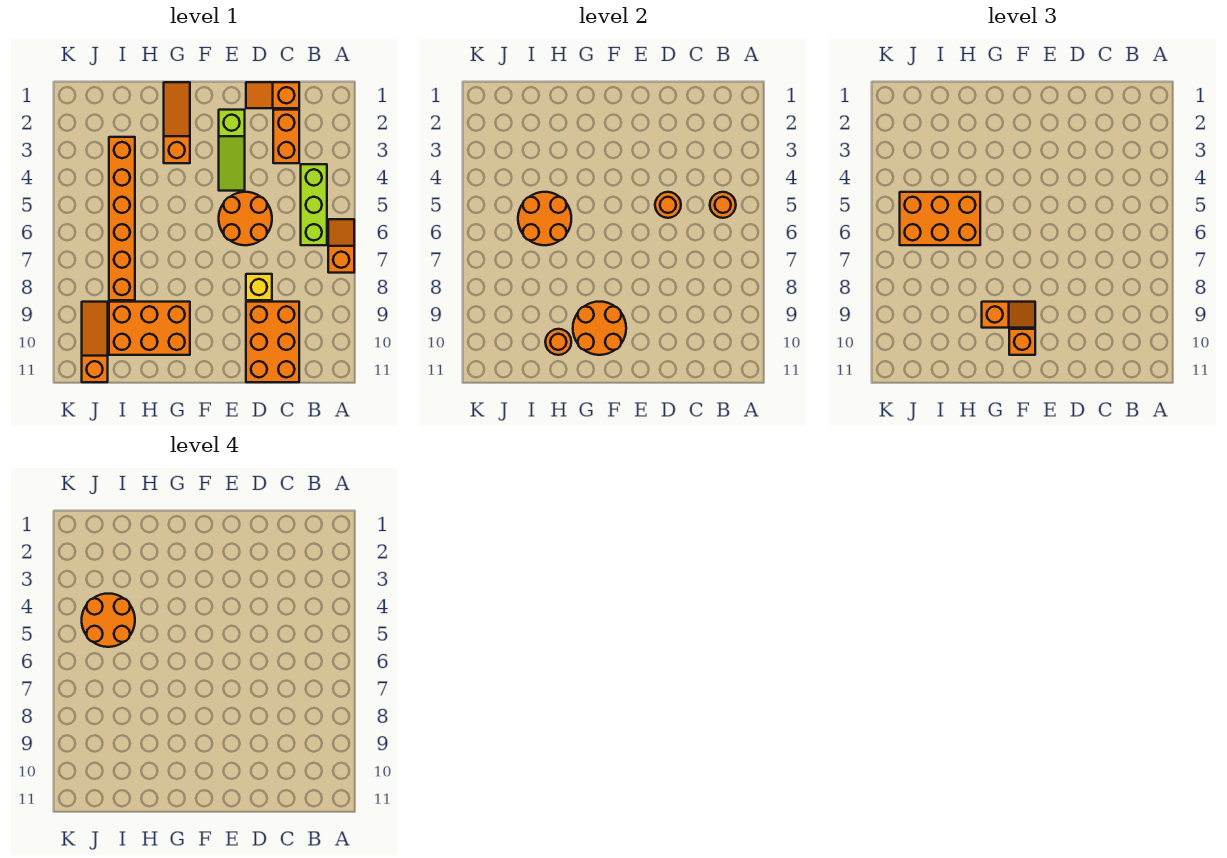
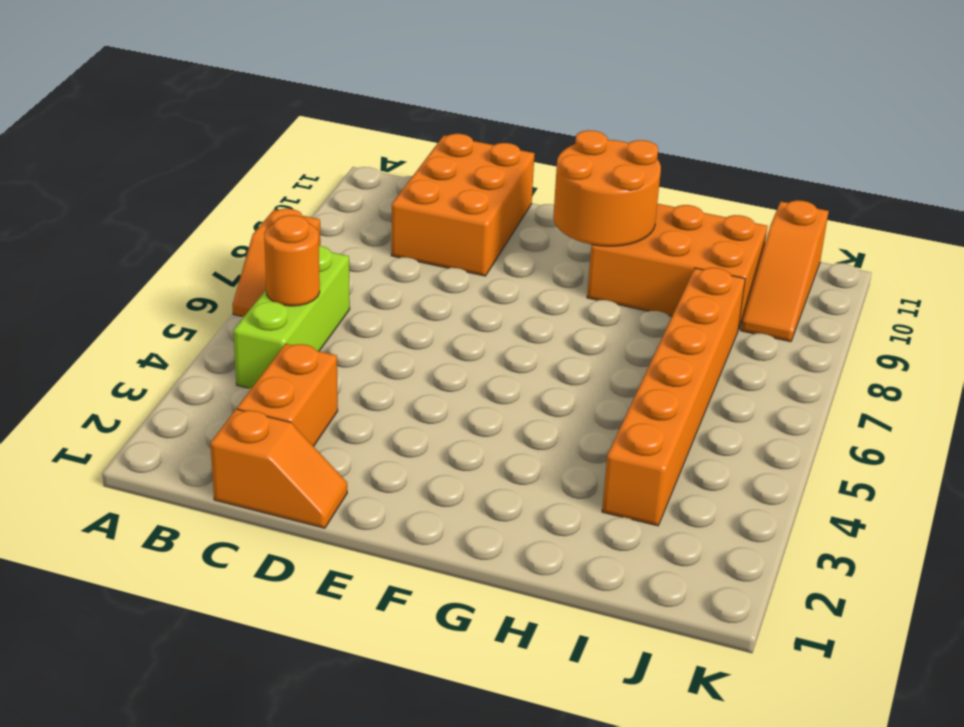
none -> orange round brick D5:E6 level 1
none -> yellow brick D8 level 1
none -> lime slope E2:E4 level 1 top 2

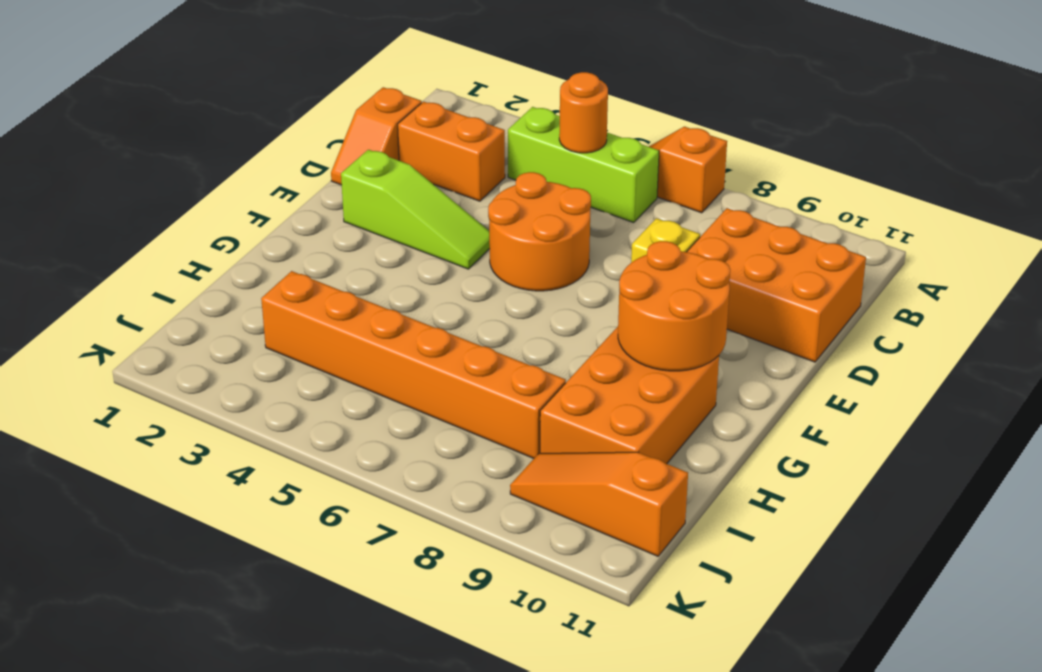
none -> orange slope G1:G3 level 1 top 3
none -> orange round brick D5 level 2
none -> orange round brick H5:I6 level 2

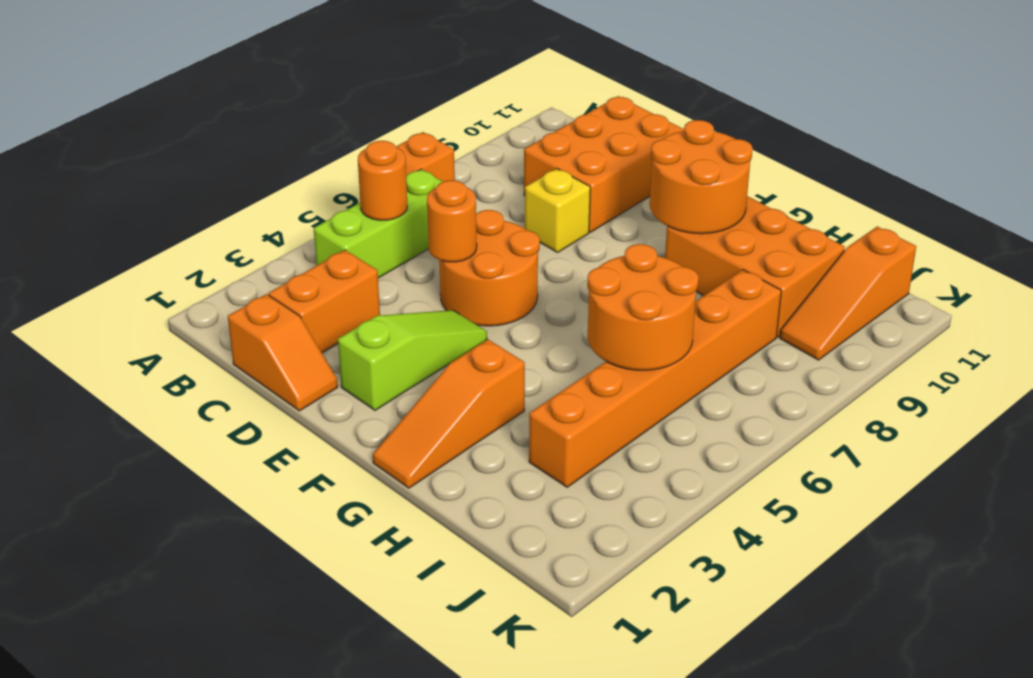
none -> orange round brick H10 level 2
none -> orange slope F9:G9 level 3 top G
none -> orange brick F10 level 3

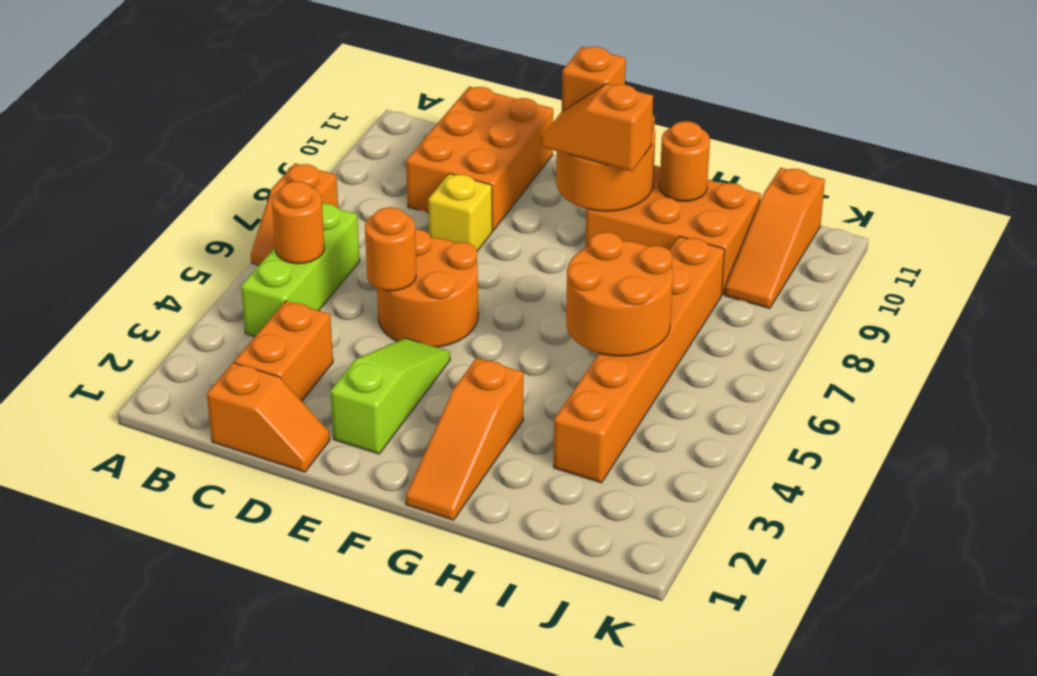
none -> orange brick H5:J6 level 3
none -> orange round brick I4:J5 level 4

